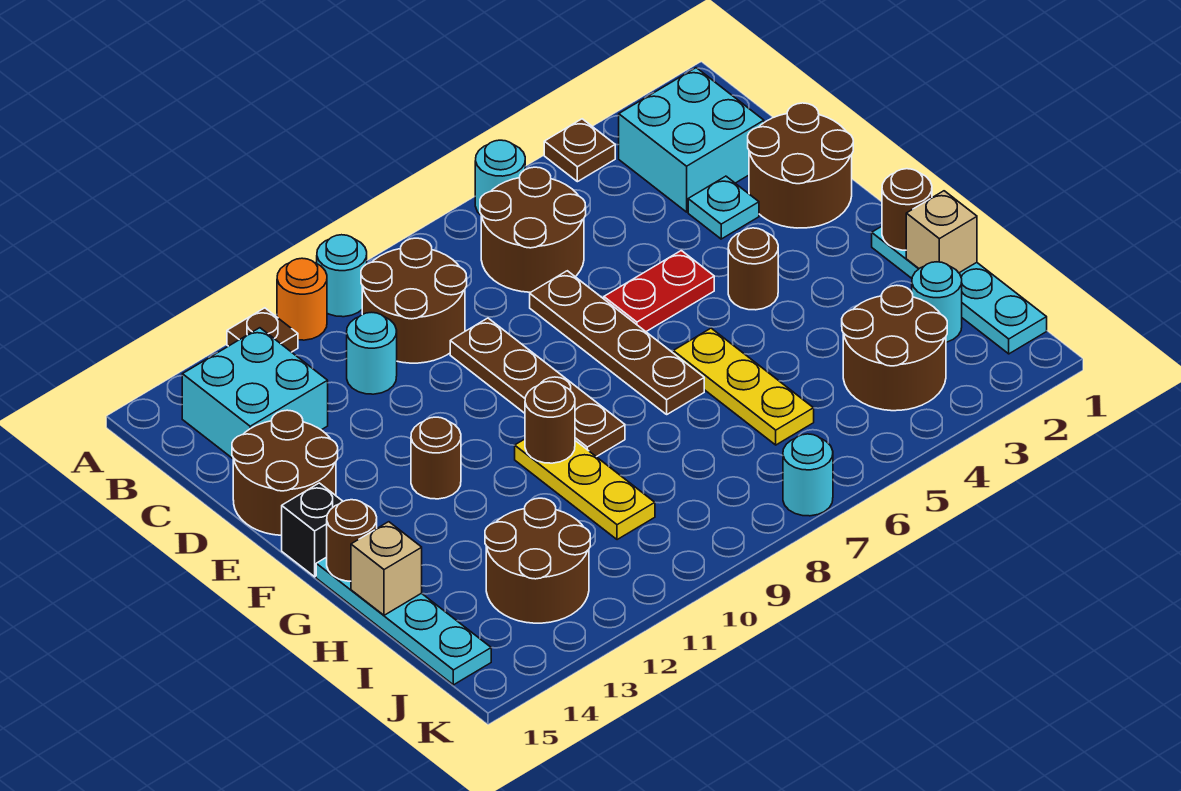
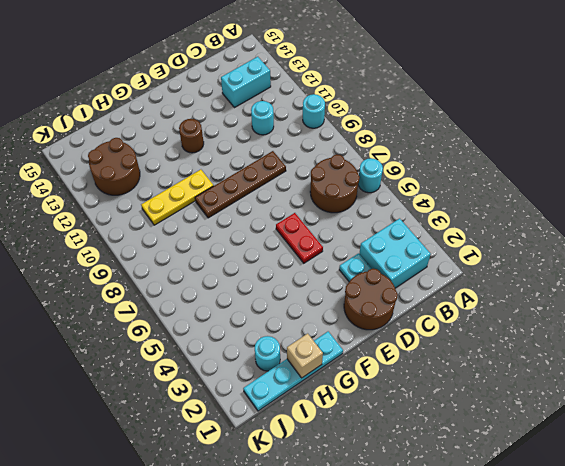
cyan brick B13:C13 level 1 -> cyan brick B13:C14 level 1
none -> brown plate A4 level 1
none -> orange round brick A11 level 1
none -> brown plate A12 level 1
none -> brown round brick B9:C10 level 1

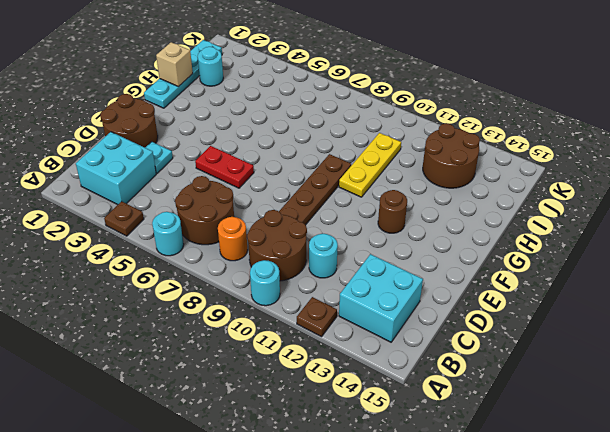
orange round brick B8 level 1 -> orange round brick A11 level 1
none -> brown plate D7:G7 level 1
none -> brown round brick D14:E15 level 1
none -> brown round brick F4 level 1
none -> black brick F15 level 1

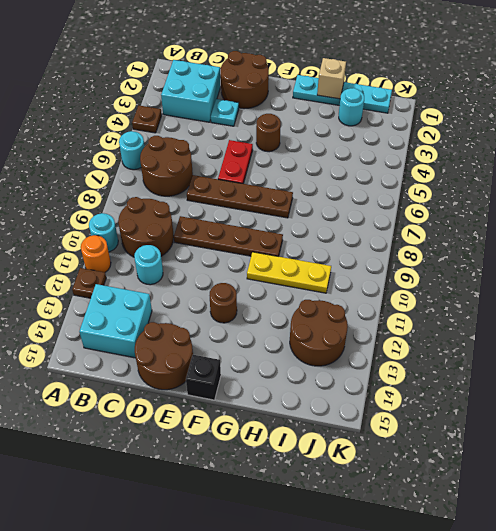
none -> yellow plate G6:I6 level 1
none -> cyan plate G15:J15 level 1
none -> brown round brick I3:J4 level 1
none -> cyan round brick K7 level 1

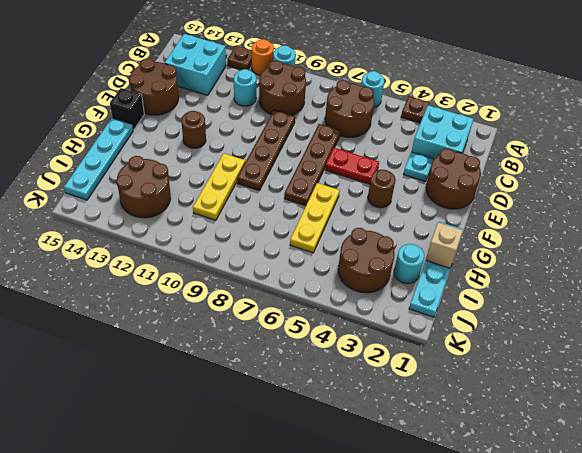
none -> cyan round brick K7 level 1
none -> brown round brick G1 level 2
none -> brown round brick G10 level 2
none -> brown round brick G15 level 2

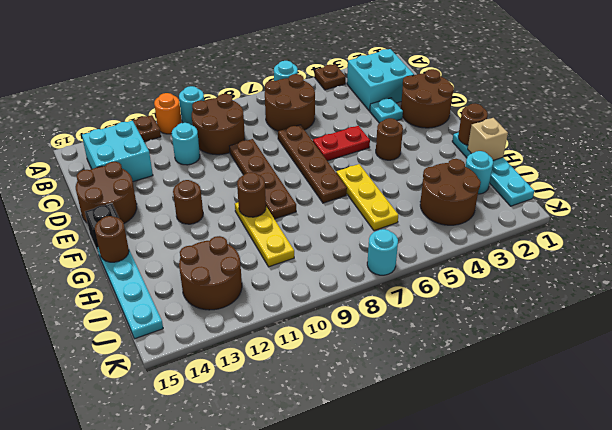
none -> tan brick H15 level 2

